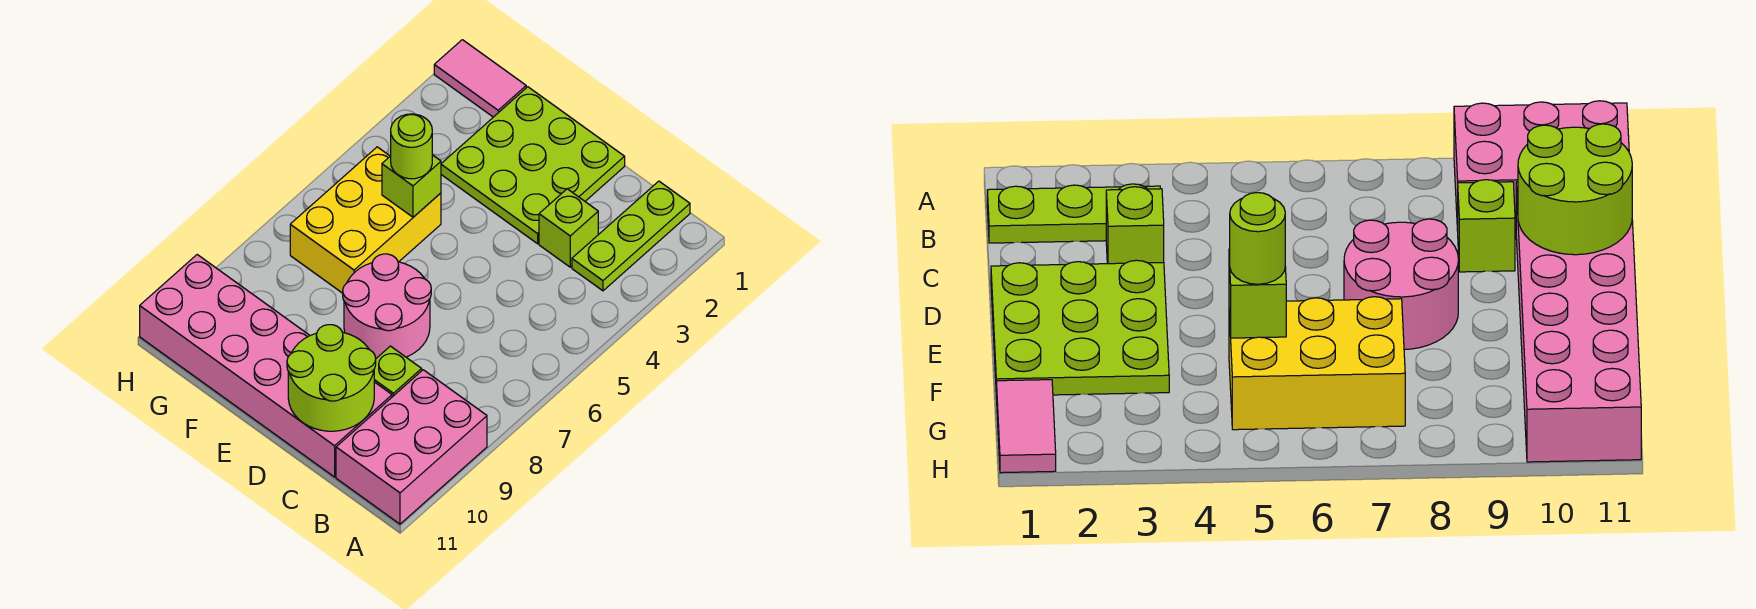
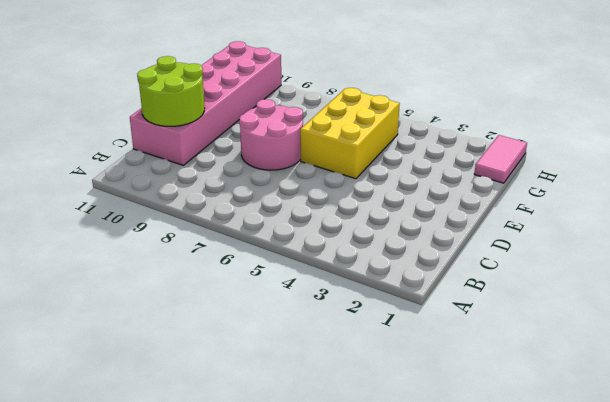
yellow brick E5:G6 level 1 -> yellow brick F5:G7 level 1
none -> pink brick A9:B11 level 1
none -> lime plate B1:B3 level 1
none -> lime brick C3 level 1

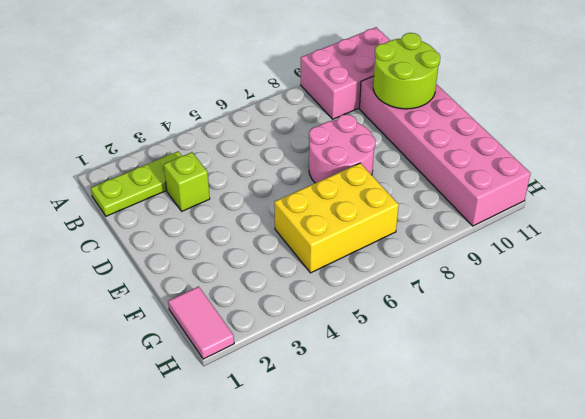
none -> lime brick C9 level 1
none -> lime plate D1:F3 level 1
none -> lime brick F5 level 2

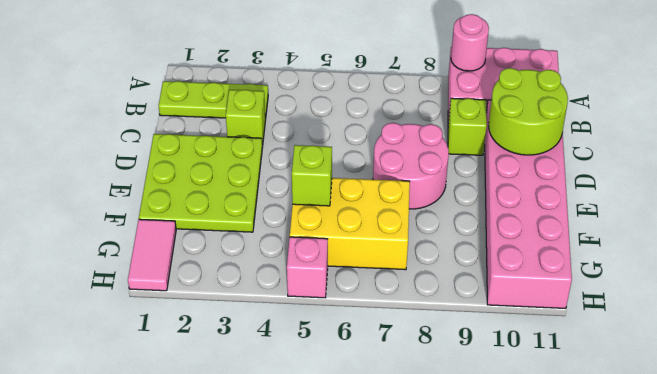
pink round brick A9 level 2 -> none
pink brick H5 level 1 -> none
none -> lime round brick F5 level 3

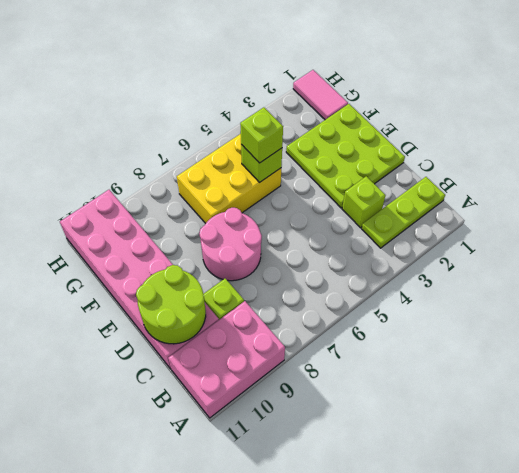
lime brick F5 level 3 -> lime round brick F5 level 3

